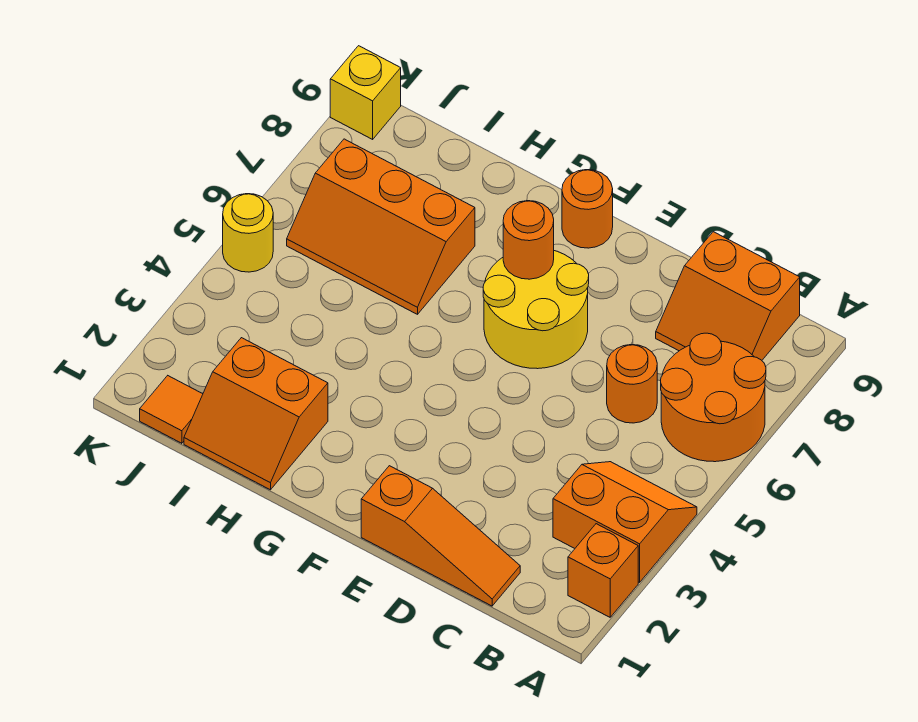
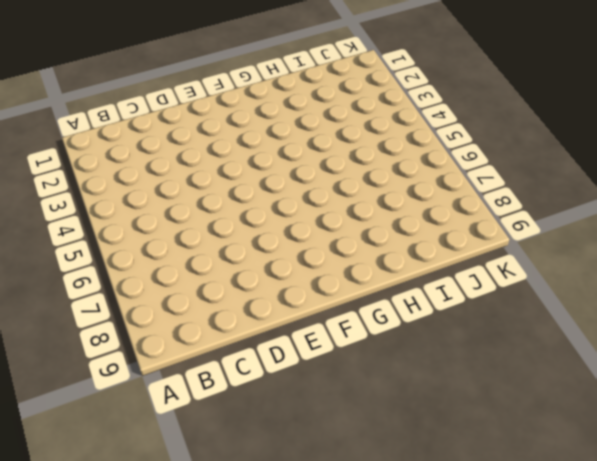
none -> orange brick A2 level 1
none -> orange slope A3:B4 level 1 top 3
none -> orange round brick A6:B7 level 1

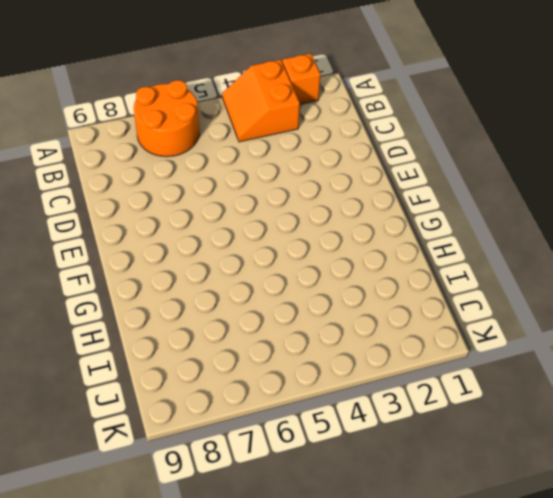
none -> orange slope B8:C9 level 1 top 9
none -> orange slope C1:E1 level 1 top E
none -> orange round brick C6 level 1

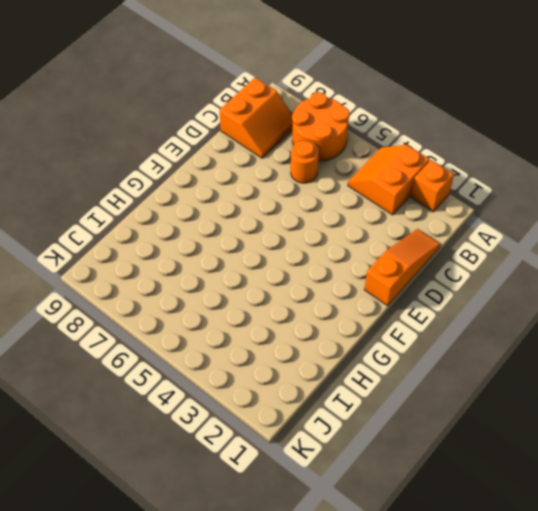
none -> yellow round brick E6:F7 level 1
none -> orange round brick F9 level 1
none -> orange slope H1:I2 level 1 top 2

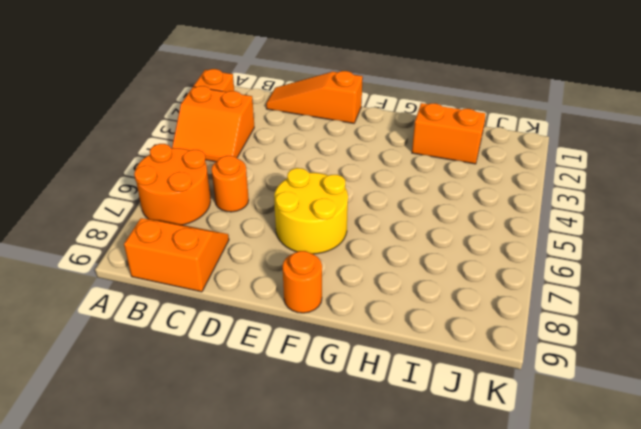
none -> orange slope H6:J7 level 1 top 7
none -> orange tile J1 level 1
none -> yellow round brick K5 level 1

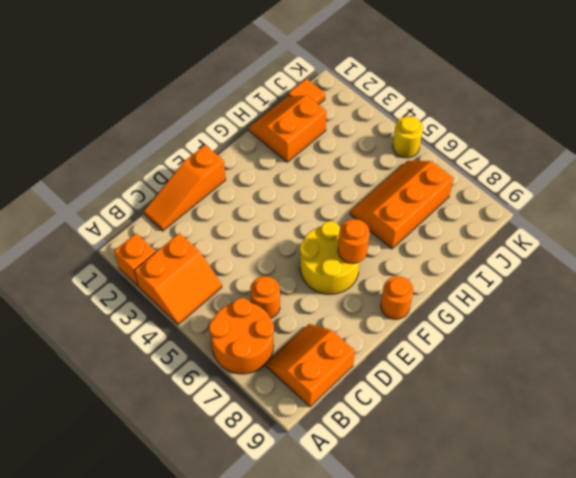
none -> yellow brick K9 level 1

